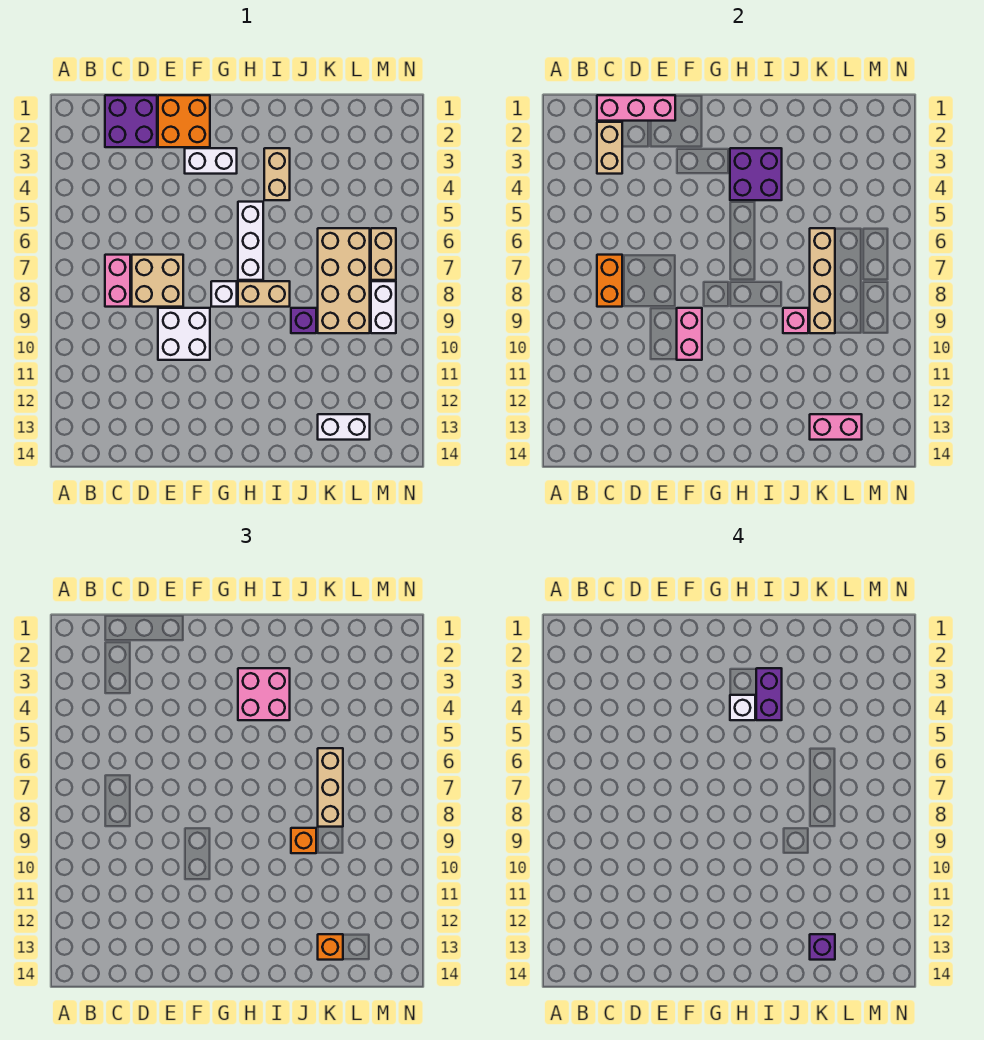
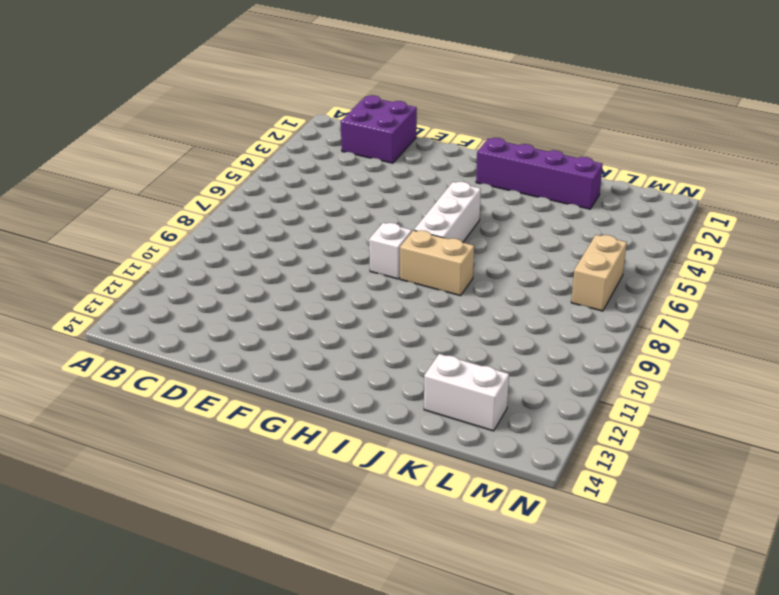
purple brick H2:K2 level 1 -> none
none -> pink brick C7:C8 level 1
none -> tan brick D7:E8 level 1
none -> orange brick E1:F2 level 1
none -> white brick E9:F10 level 1

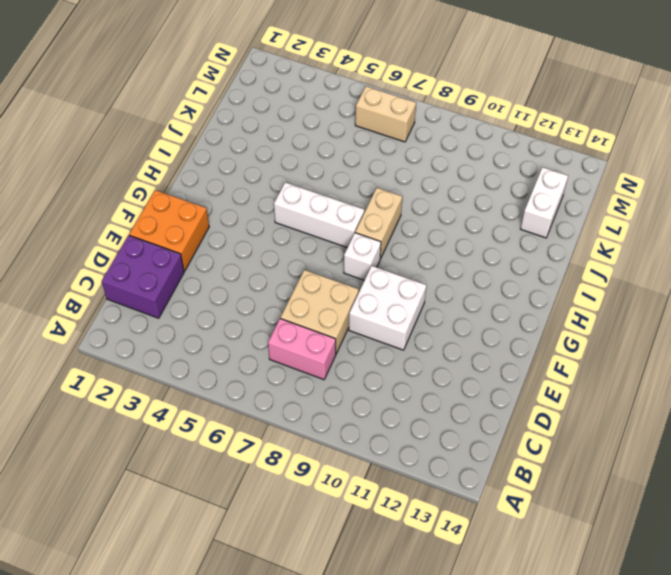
none -> white brick F3:G3 level 1
none -> tan brick I3:I4 level 1
none -> purple brick J9 level 1
none -> tan brick K6:L9 level 1

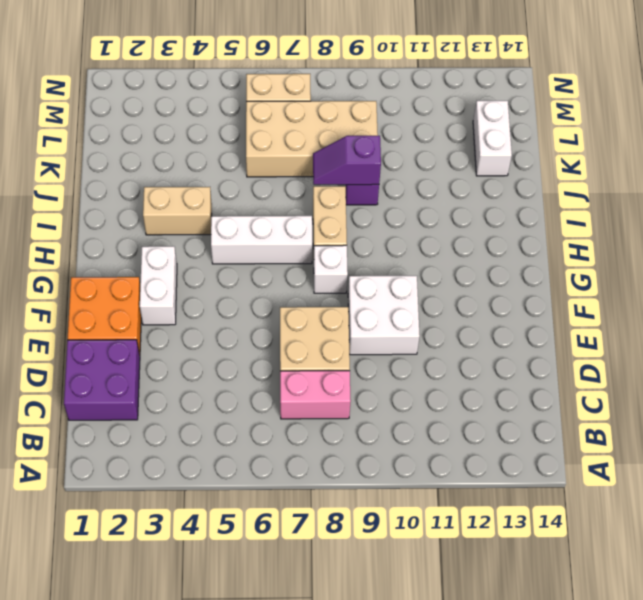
purple slope J8:J9 level 2 top 9 -> pink brick J9 level 2
none -> white brick M8:M9 level 1
none -> pink brick C1:E1 level 2
none -> tan brick C2:C3 level 2
none -> orange brick C7:C8 level 2

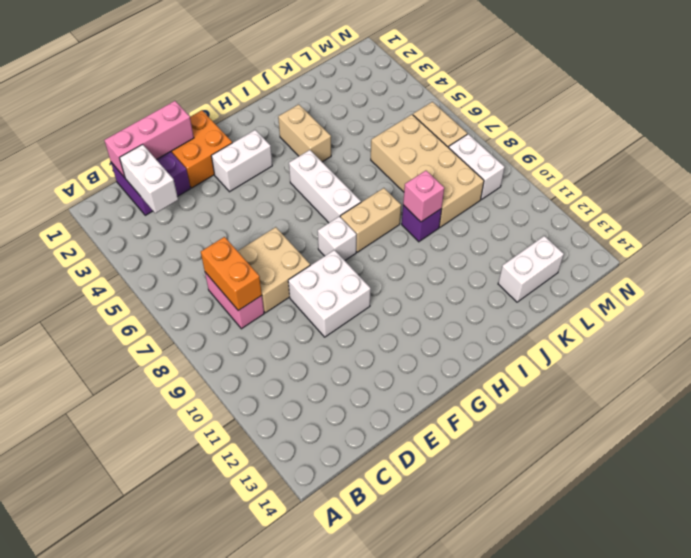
white brick C2:C3 level 2 -> tan brick C2:C3 level 2
none -> pink brick F9:F10 level 2
none -> purple brick H3:I4 level 2
none -> tan brick K6:K9 level 2
none -> pink brick K13:L13 level 2

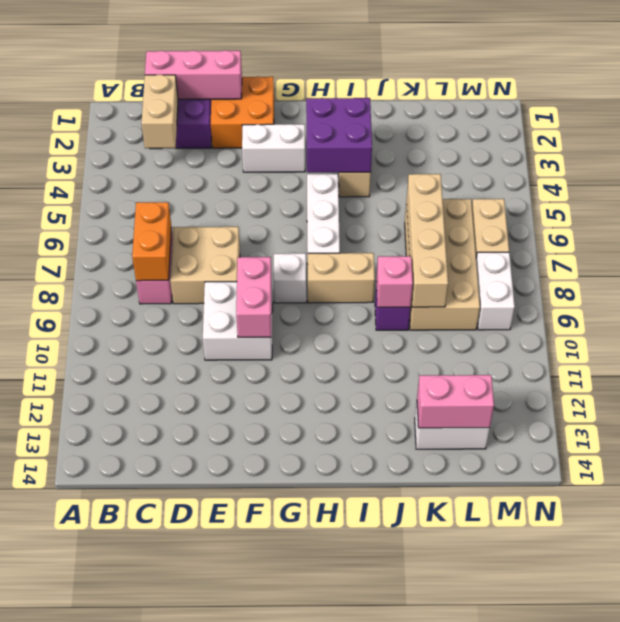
none -> pink brick H3:I4 level 3
none -> orange brick J9 level 3
none -> tan brick K6:K8 level 3
none -> orange brick K13 level 3

